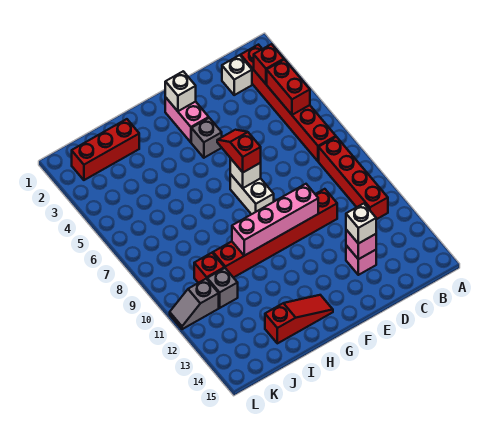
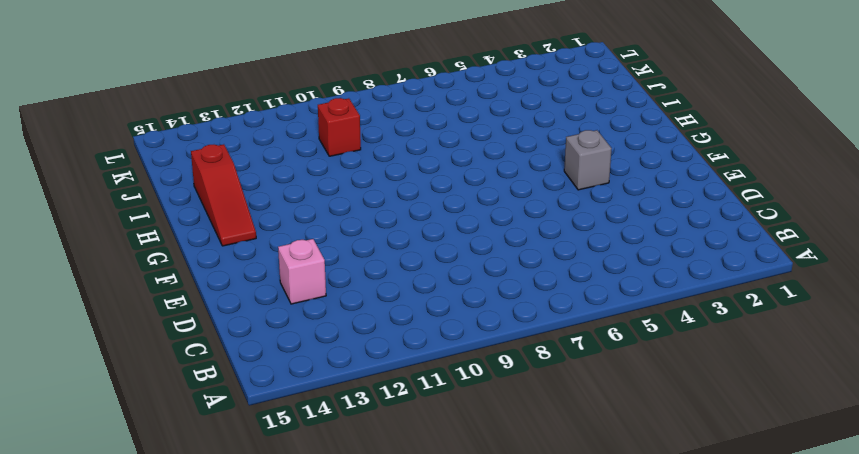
none -> red brick B2:B7 level 1
none -> red brick B8:B11 level 1
none -> white brick C2 level 1

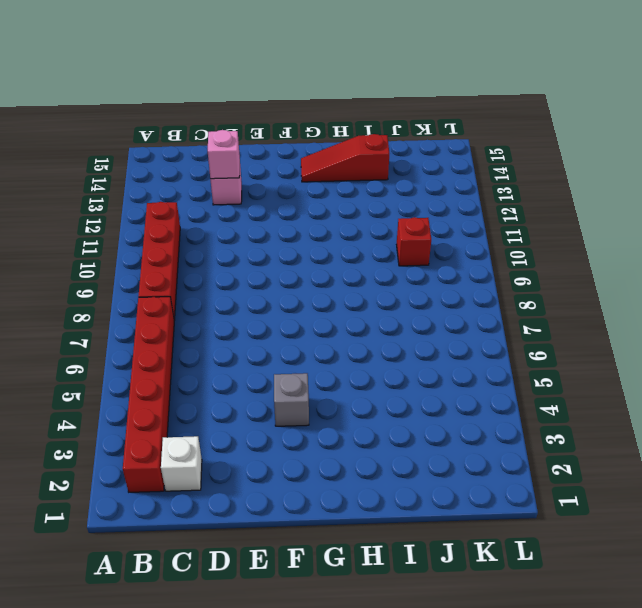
none -> red brick D10:I10 level 1
none -> pink brick F2:F3 level 1
none -> white brick F7:F8 level 1

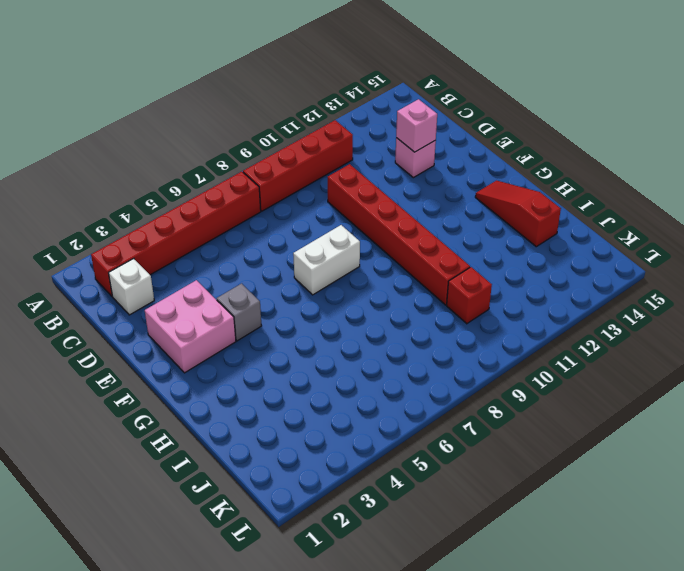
pink brick E2:F3 level 1 -> pink brick F2:F3 level 1
none -> red brick I2:K2 level 1
none -> grey brick J11 level 1
none -> grey slope K11:L11 level 1 top K

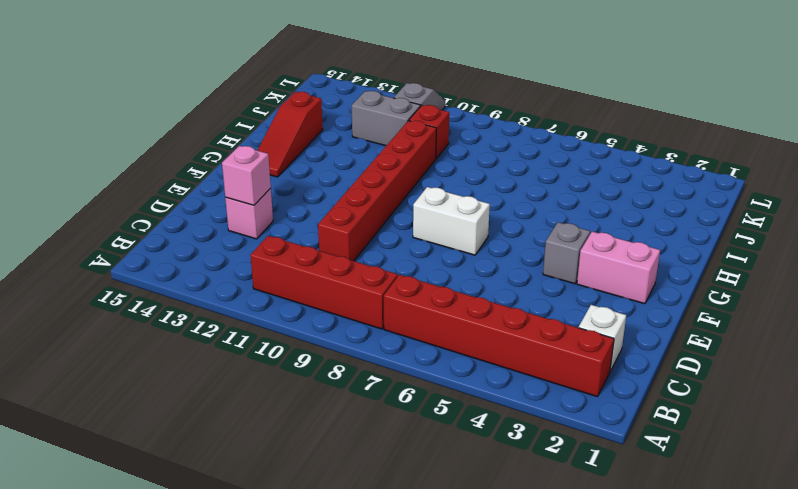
grey brick J11:J12 level 1 -> grey brick J11 level 1
none -> red brick I2:K2 level 1
none -> red brick B3 level 2
none -> red brick B4:B5 level 2

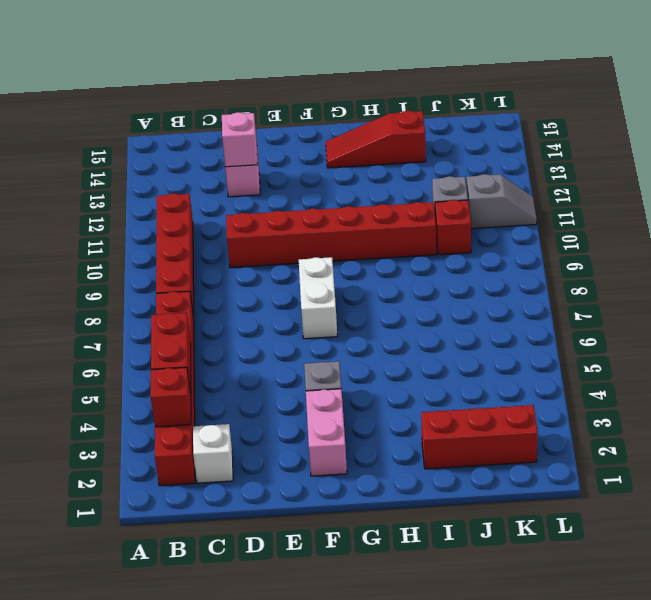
none -> pink brick E10:H10 level 2
none -> white brick F2 level 2
none -> white brick F7 level 2

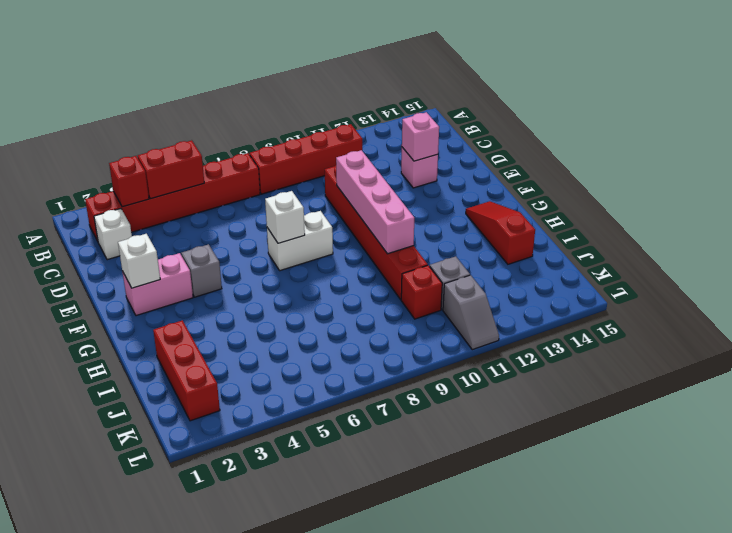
none -> white brick D13 level 3
none -> red slope F6:F7 level 3 top 7

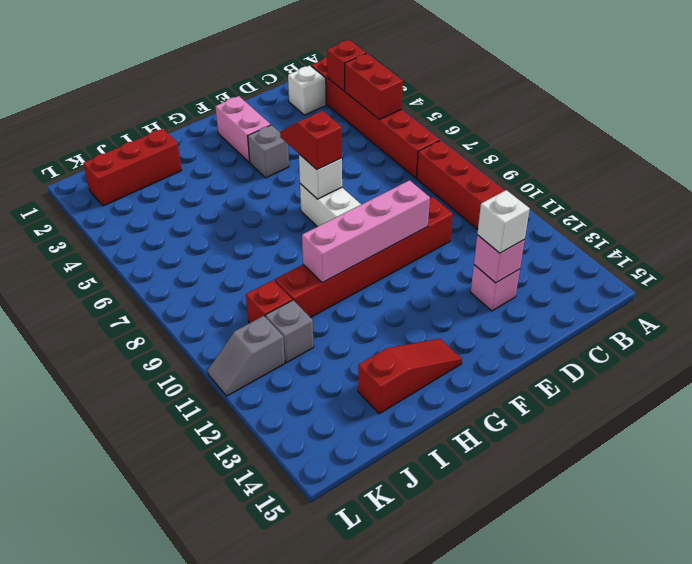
none -> white brick F2 level 2

